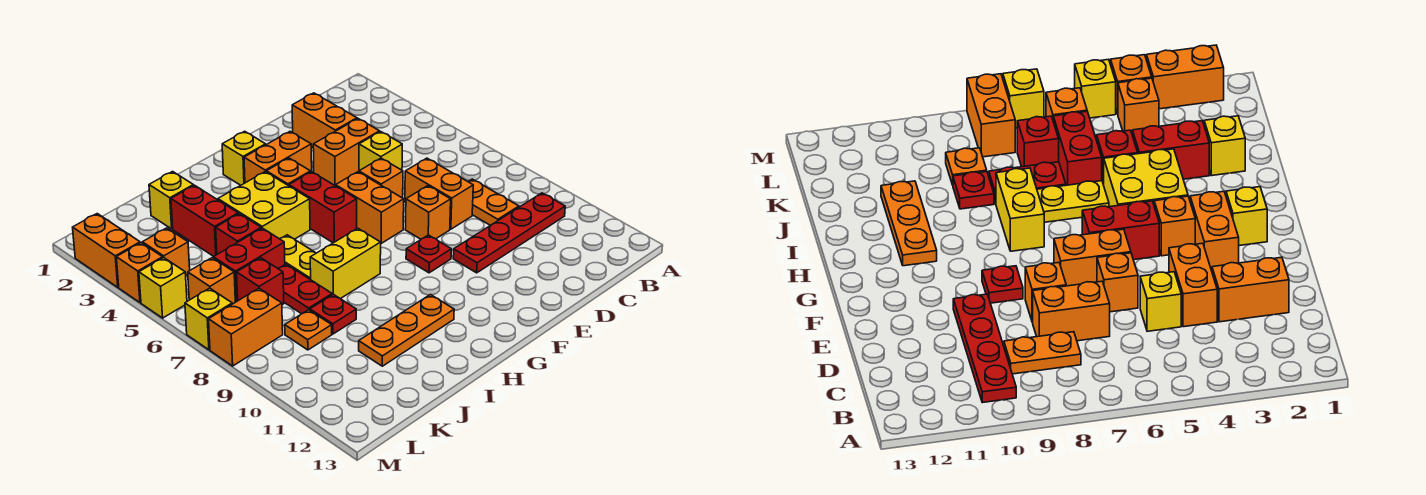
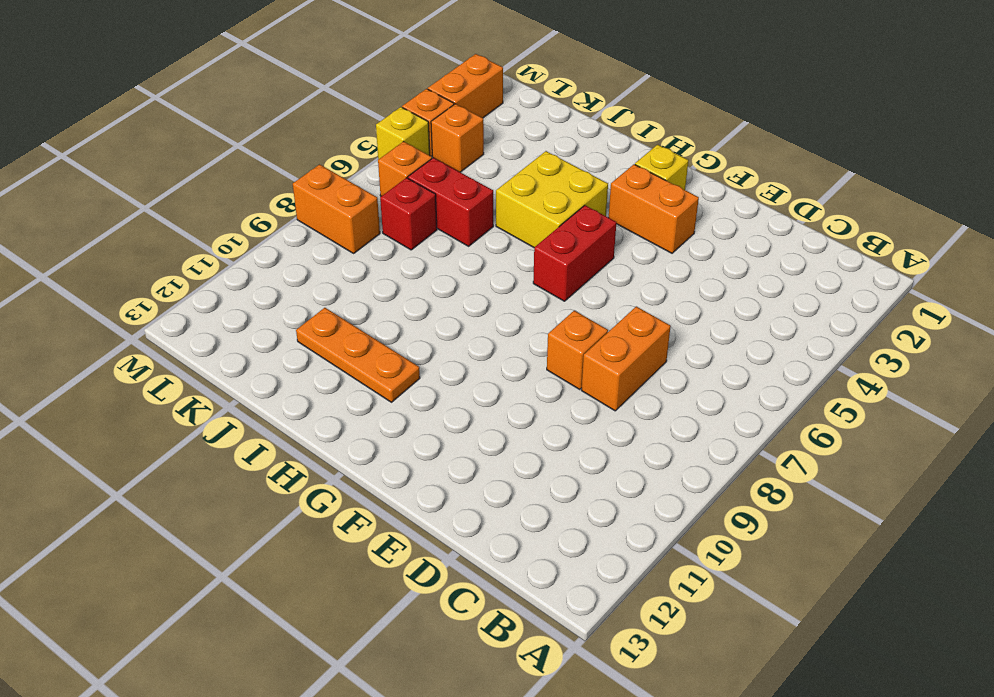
none -> red plate B10:E10 level 1
none -> orange plate C8:C9 level 1
none -> orange brick D2:D3 level 1
none -> orange brick D4:E4 level 1

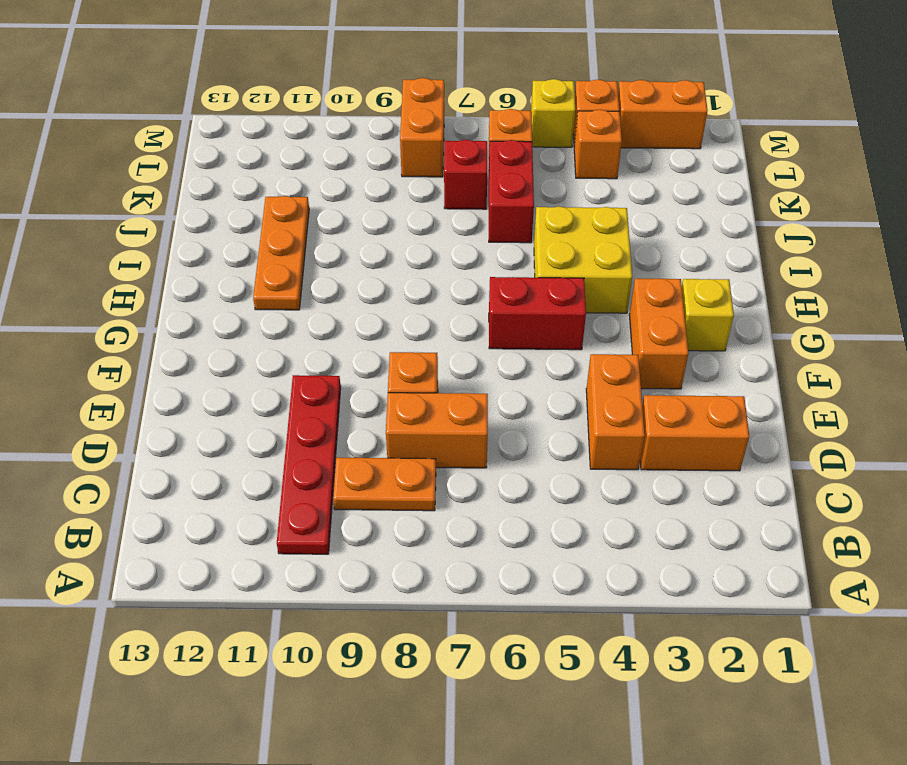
none -> yellow brick D5 level 1
none -> orange brick E6 level 1
none -> orange brick F6:F7 level 1
none -> red plate F9 level 1

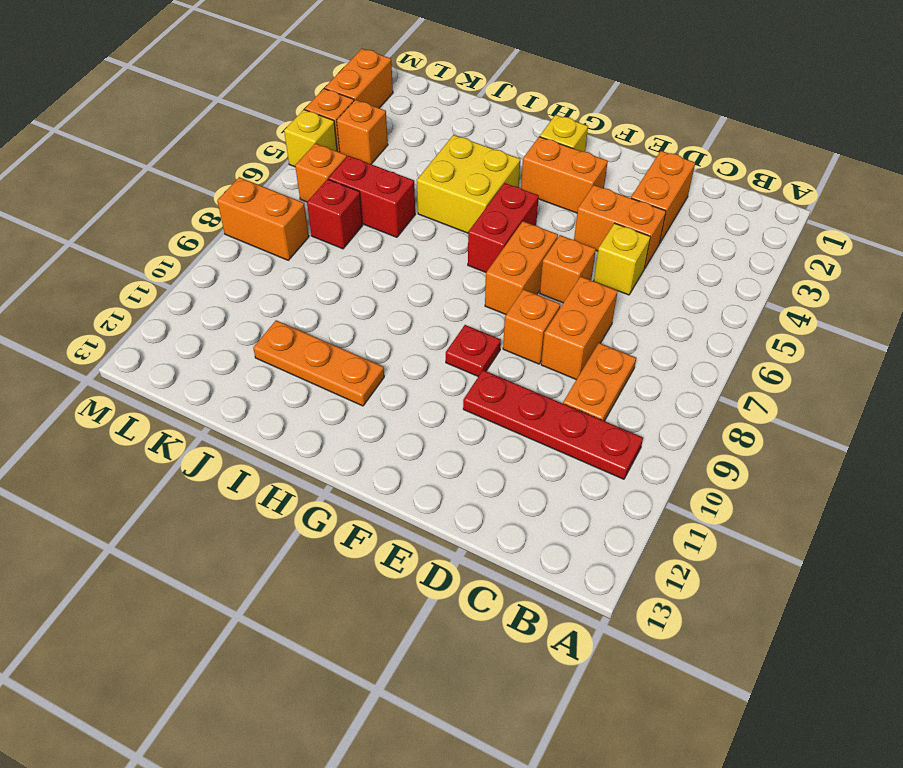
none -> orange brick G4 level 1
none -> yellow brick H8:I8 level 1
none -> yellow plate I6:I7 level 1
none -> yellow brick J2 level 1

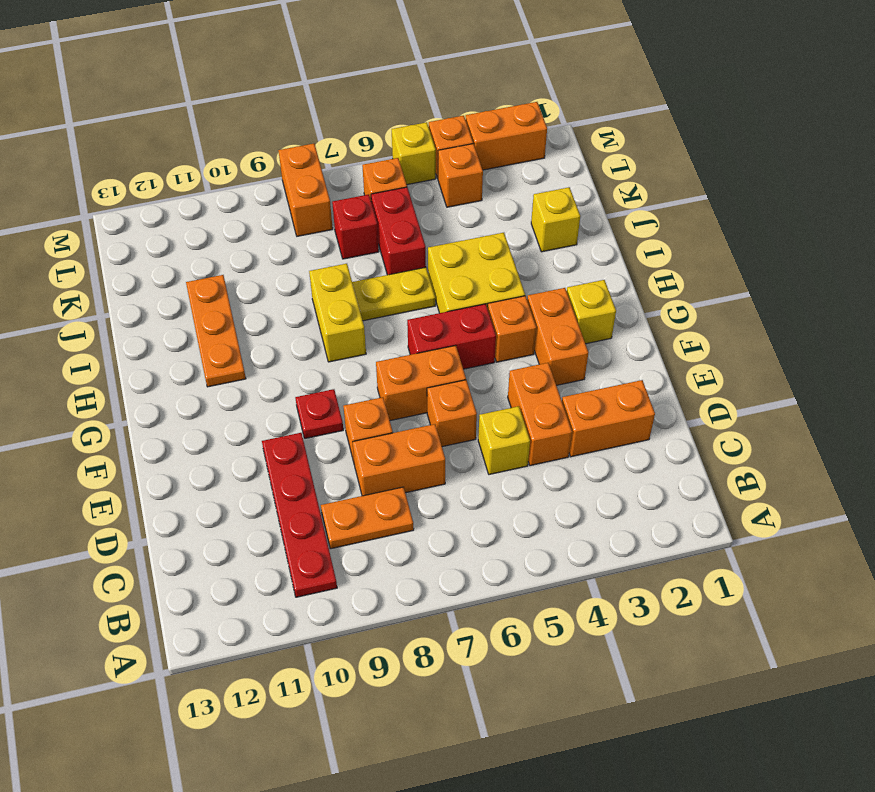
none -> red brick J3:J4 level 1
none -> red brick J5 level 1
none -> red plate J7:J8 level 1
none -> red plate J9 level 1

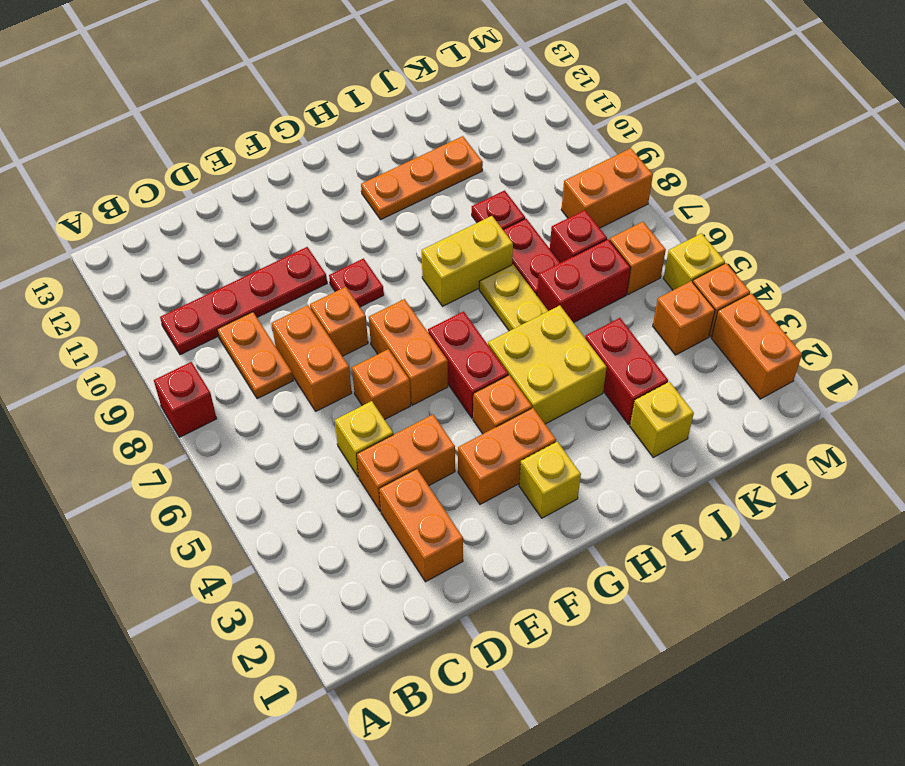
red brick A8 level 1 -> red brick J5 level 1
none -> orange plate K9 level 1
none -> yellow brick M7 level 1

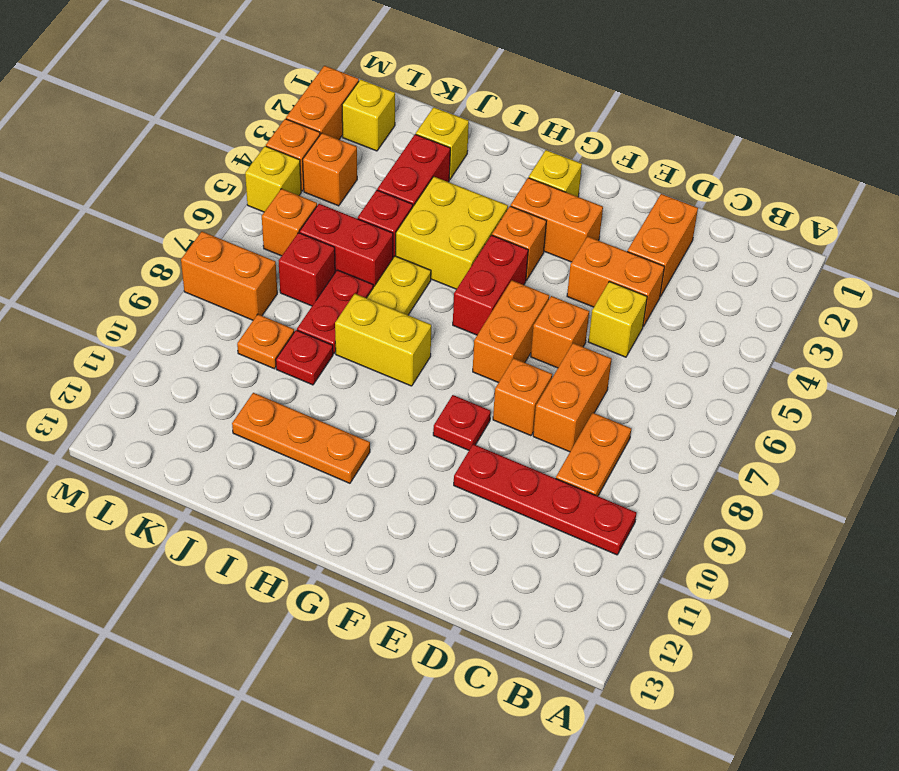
yellow brick L2 level 1 -> yellow brick M7 level 1

